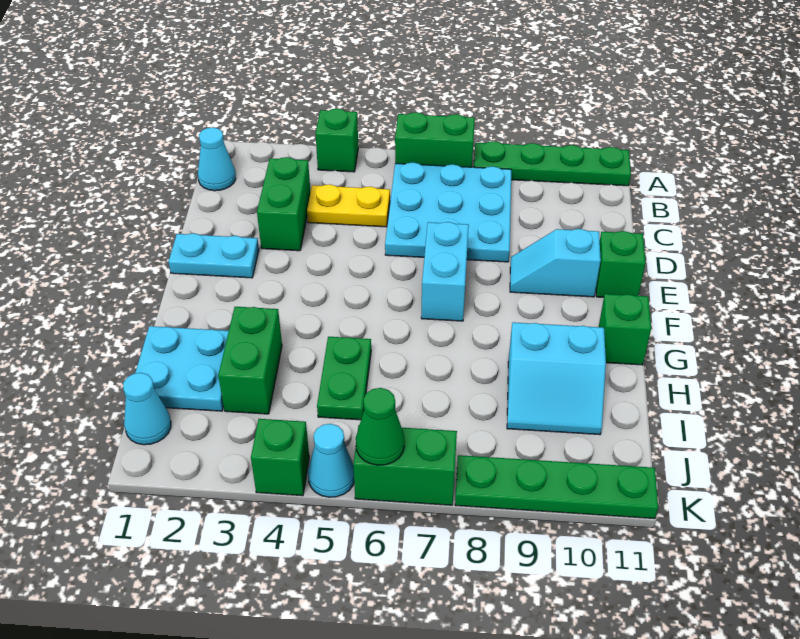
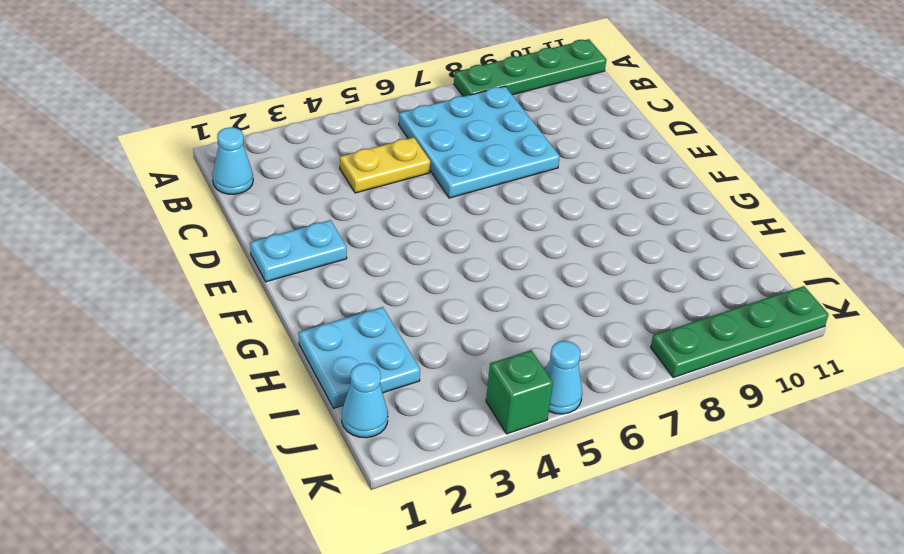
none -> green brick A4 level 1
none -> green brick A6:A7 level 1
none -> green brick C3:D3 level 1

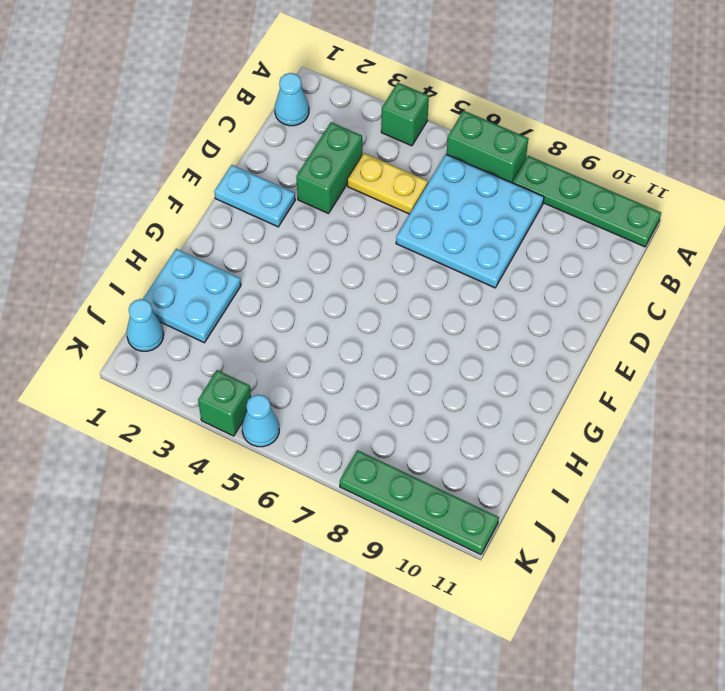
none -> cyan brick E7:F7 level 1
none -> cyan slope E9:E10 level 1 top 10
none -> green brick E11 level 1

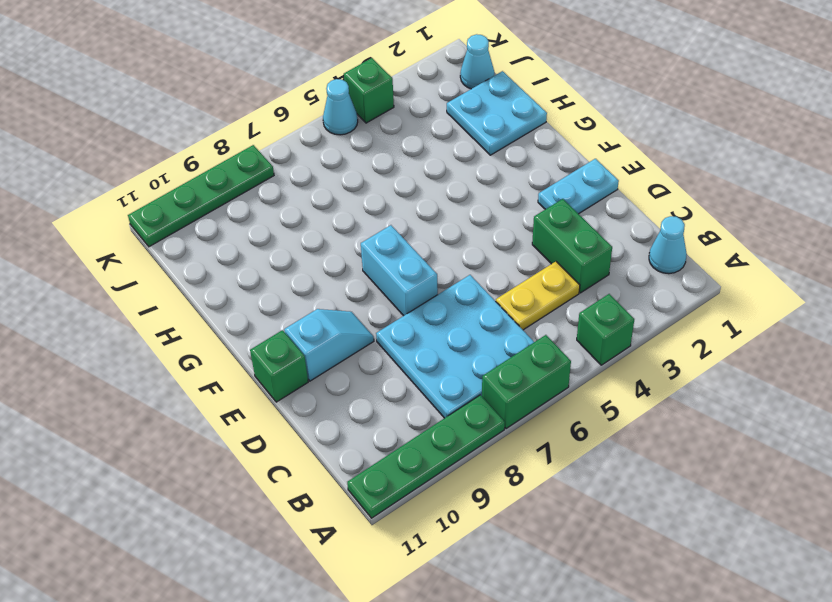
none -> green brick G11 level 1
none -> green brick H3:I3 level 1
none -> green plate H5:I5 level 1

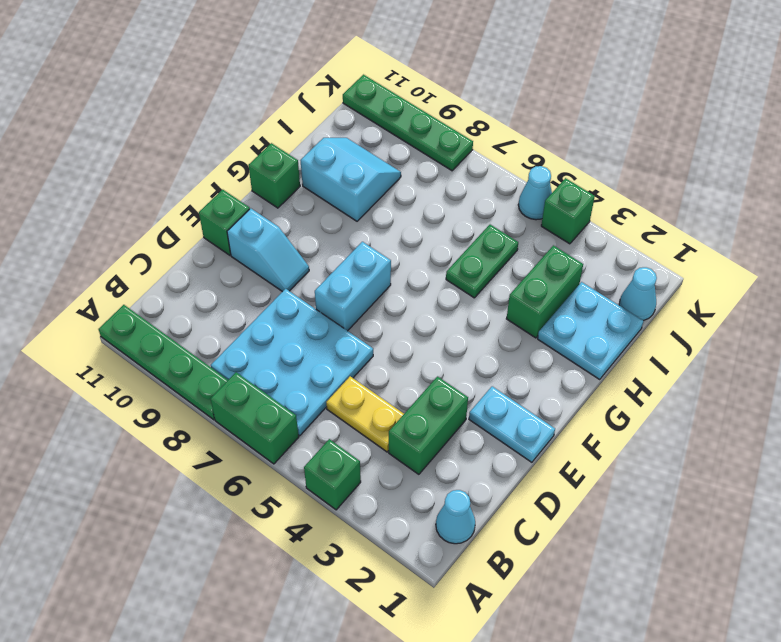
none -> green brick K6:K7 level 1
none -> green cone K6 level 2

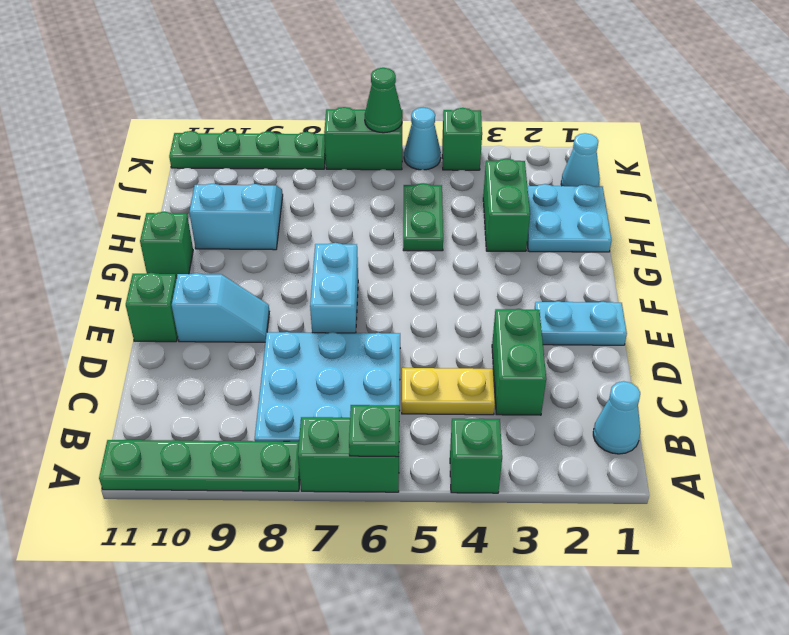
green plate A6 level 2 -> none

